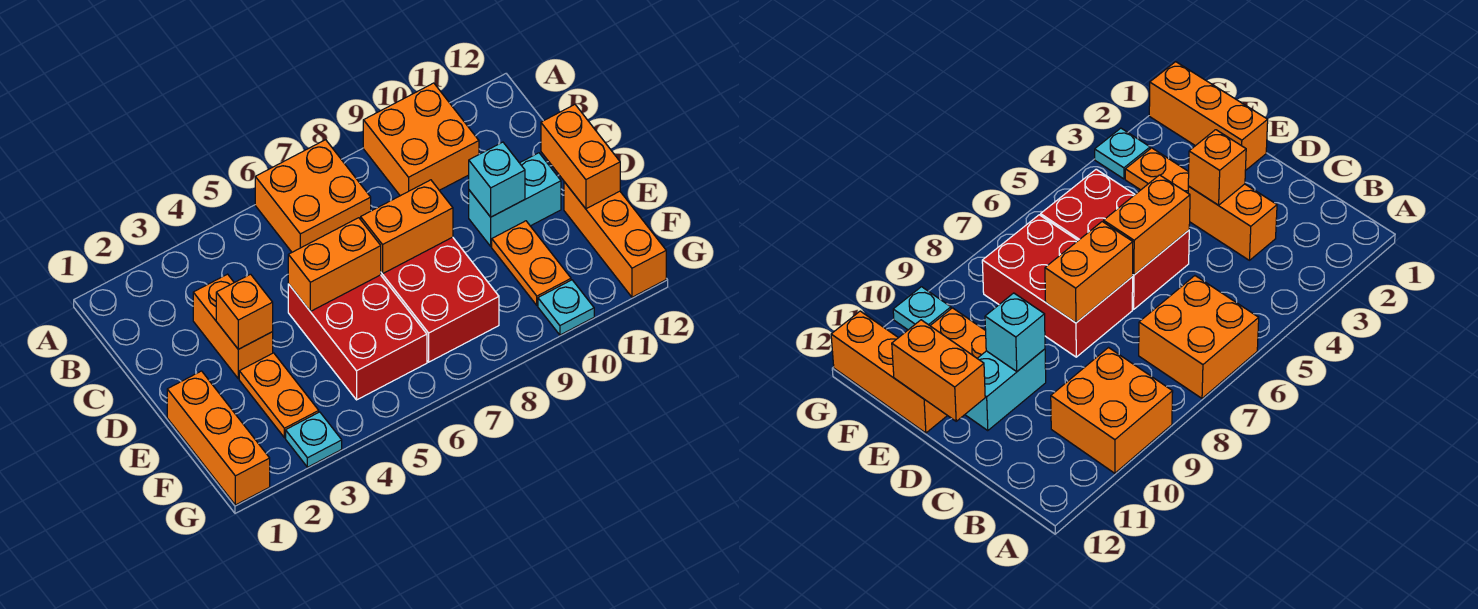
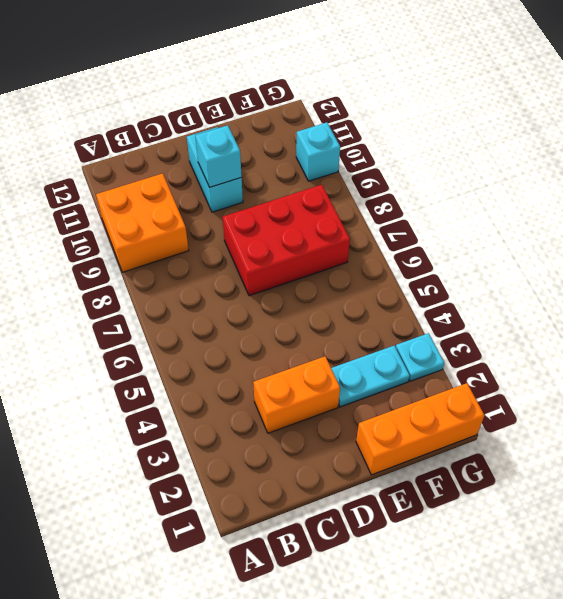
cyan plate E3:F3 level 1 -> orange plate E3:F3 level 1
cyan brick G10 level 1 -> cyan plate G10 level 1
none -> orange brick A6:B7 level 1
none -> red brick D5:F6 level 1
none -> orange plate E10:F10 level 1

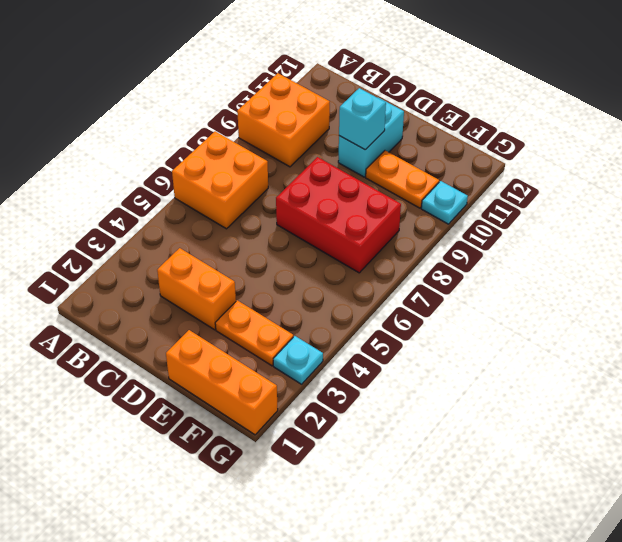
none -> red brick D5:F6 level 1
none -> orange brick E12:G12 level 1
none -> orange brick D3 level 2

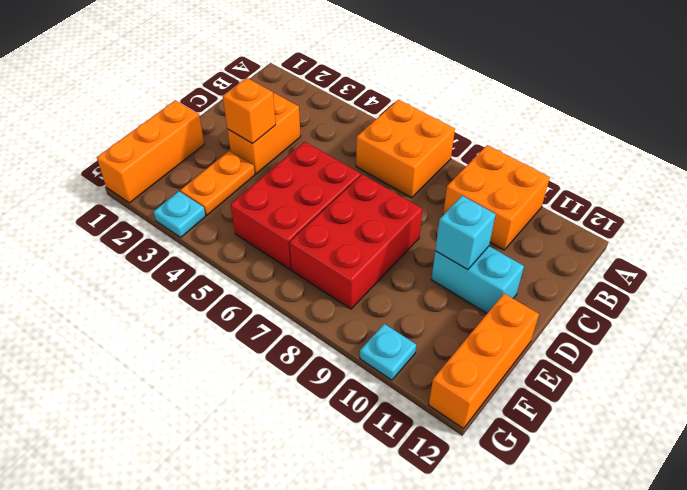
none -> orange plate E10:F10 level 1
none -> orange brick D5:D6 level 2
none -> orange brick D7:D8 level 2

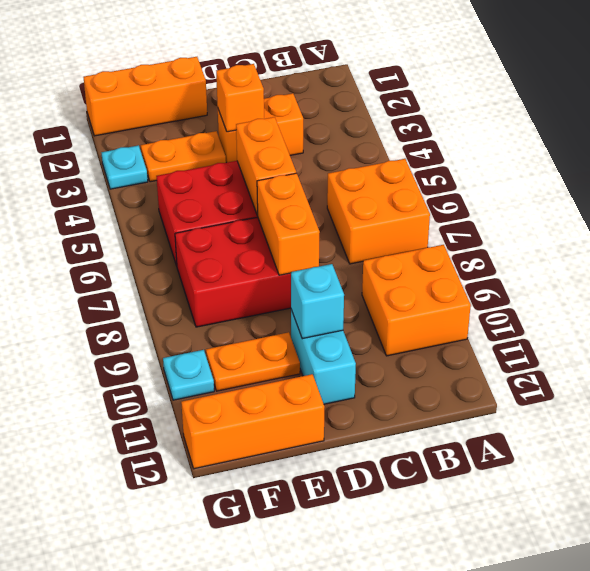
none -> orange brick D12:E12 level 2

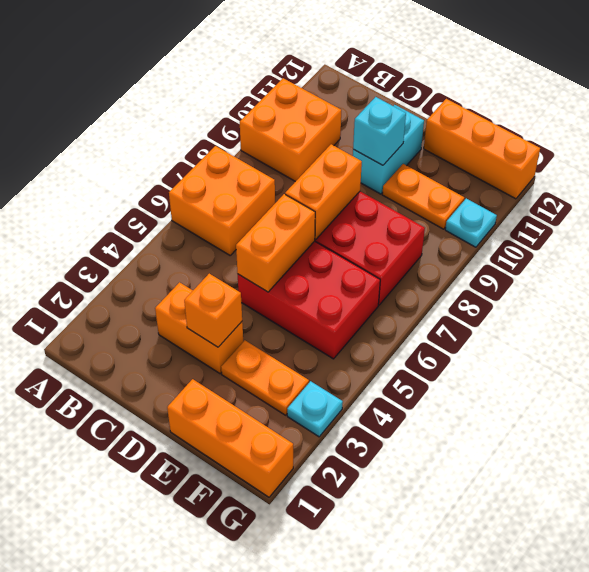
none -> orange brick D12:E12 level 2

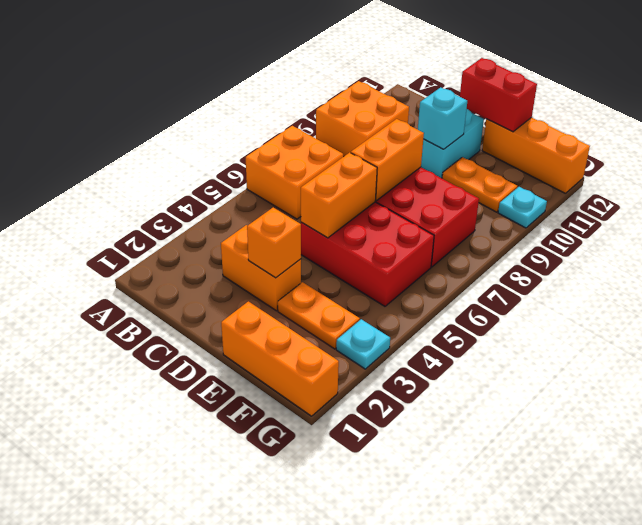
red brick D12:E12 level 2 -> orange brick D12:E12 level 2

